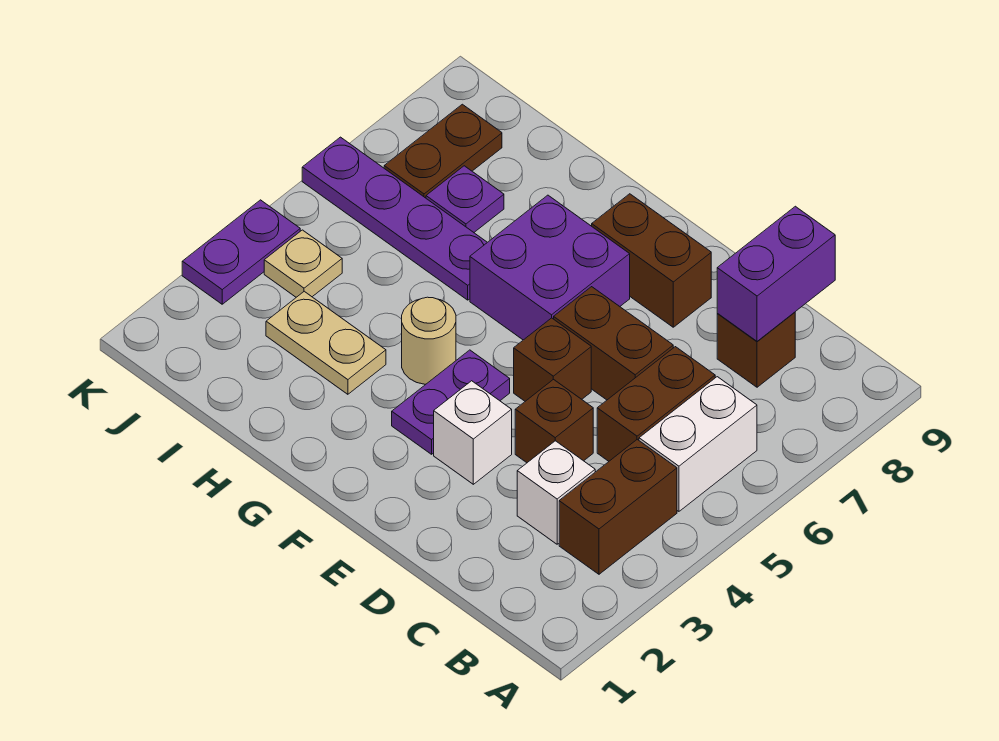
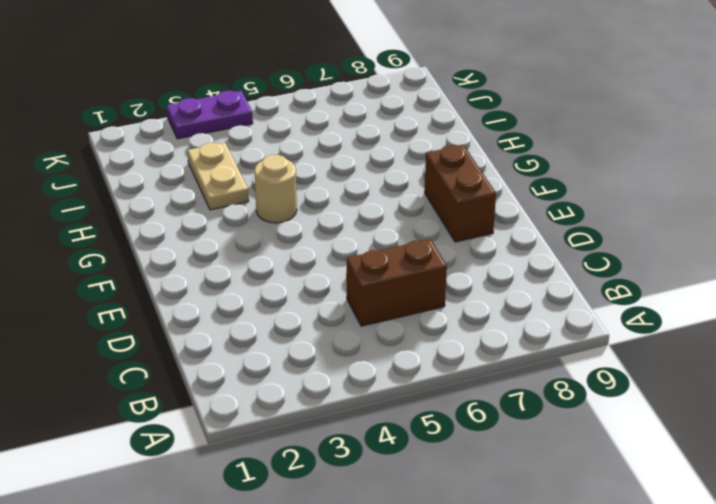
none -> brown brick B3:B4 level 1
none -> white brick B5:B6 level 1
none -> white brick C3 level 1

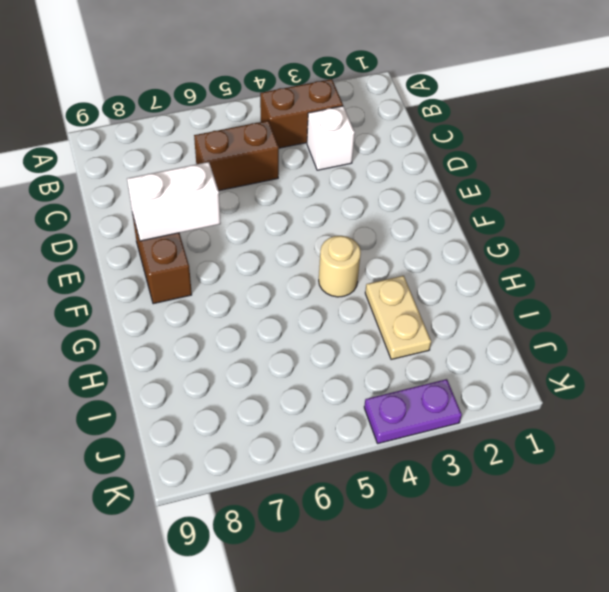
white brick E7:E8 level 2 -> white brick B5:B6 level 1
none -> brown brick C8 level 1
none -> brown brick D4 level 1
none -> brown brick D6:E6 level 1

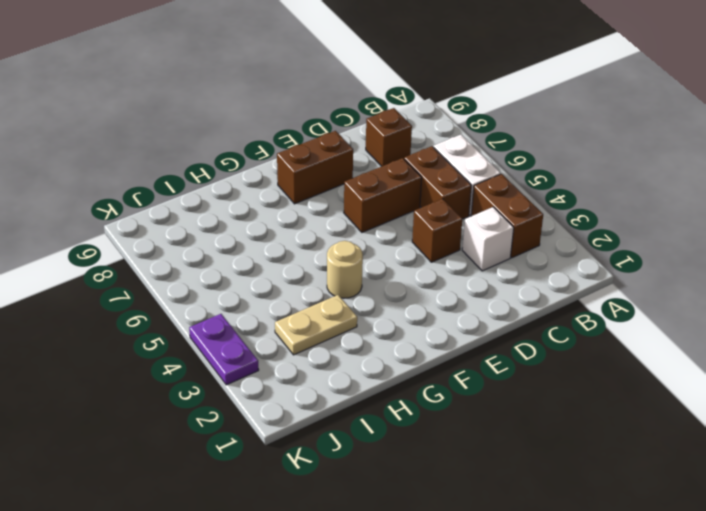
none -> white brick E3 level 1
none -> brown brick E5 level 1
none -> purple plate F3:F4 level 1

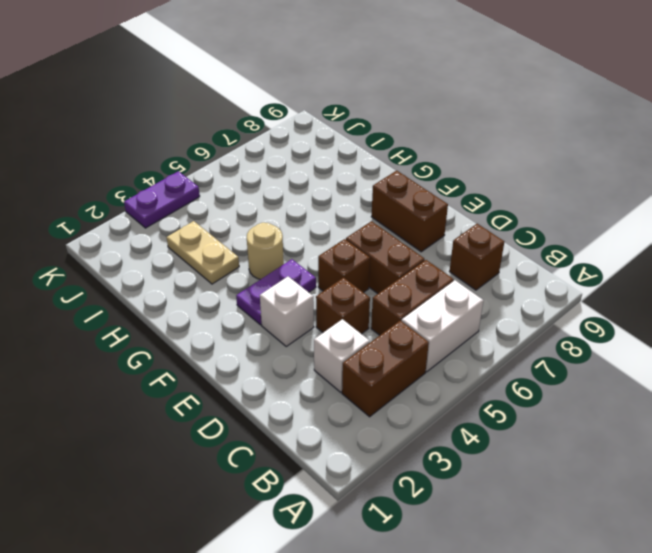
none -> purple brick F6:G7 level 1
none -> purple plate H6:K6 level 1
none -> purple plate I7 level 1

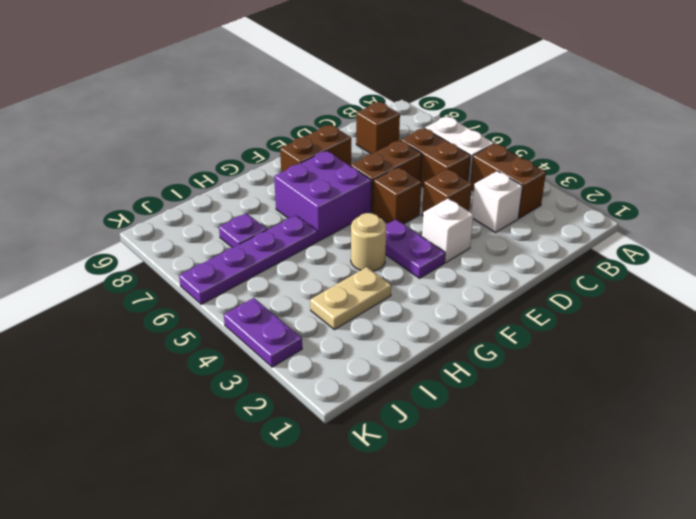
none -> tan plate J4 level 1
none -> brown plate J7:J8 level 1
none -> purple brick C8:C9 level 2

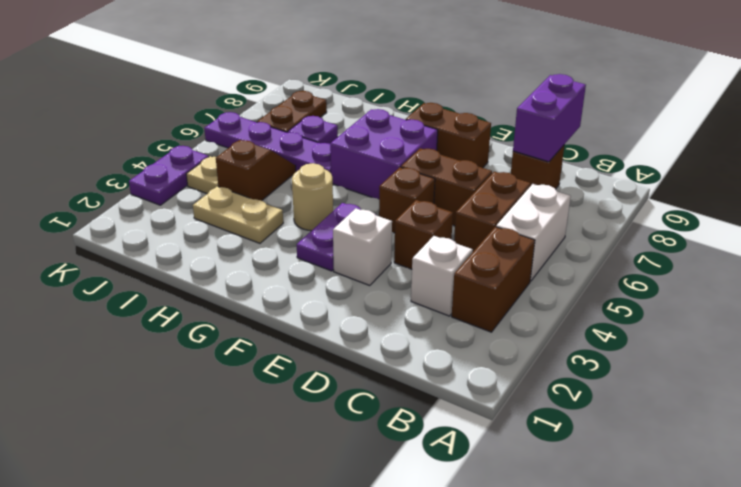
brown slope I4:I5 level 1 top 4 -> none

